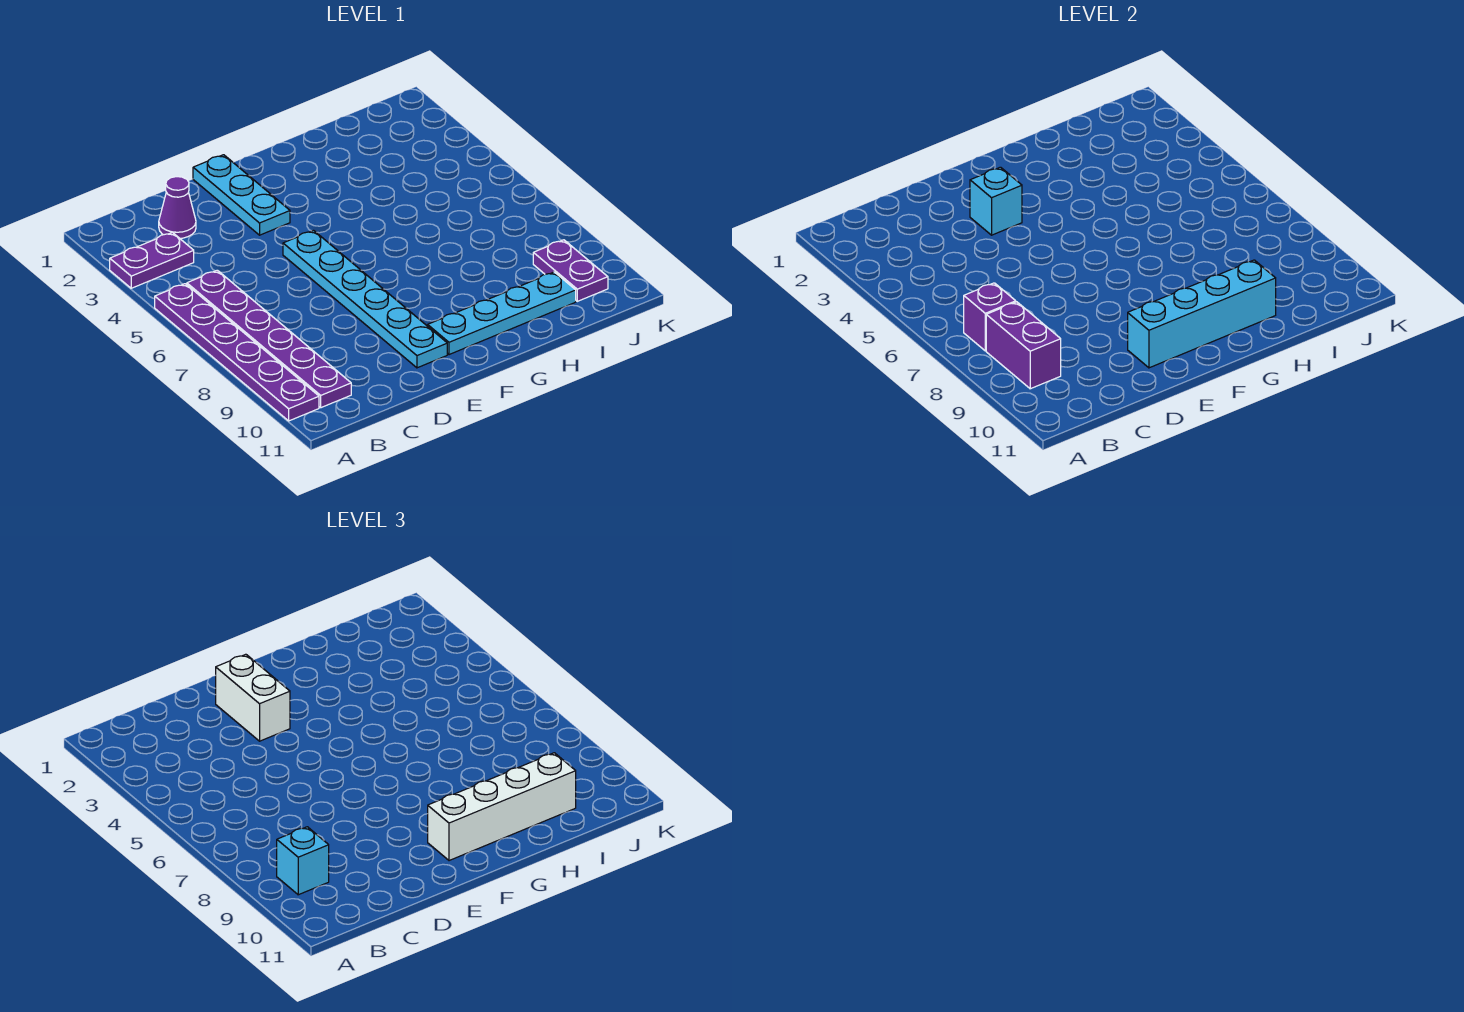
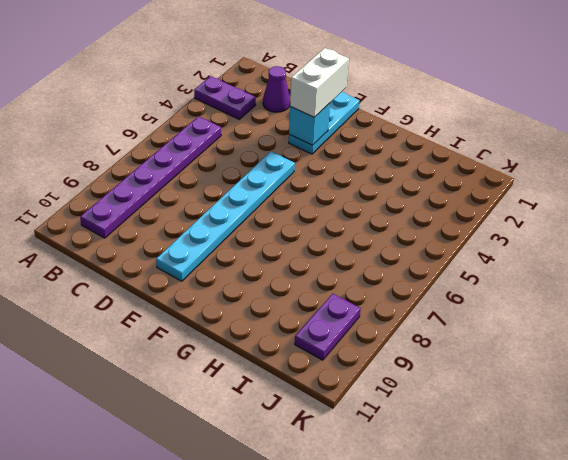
none -> purple plate A5:A10 level 1
none -> cyan plate F10:I10 level 1
none -> purple brick B7 level 2

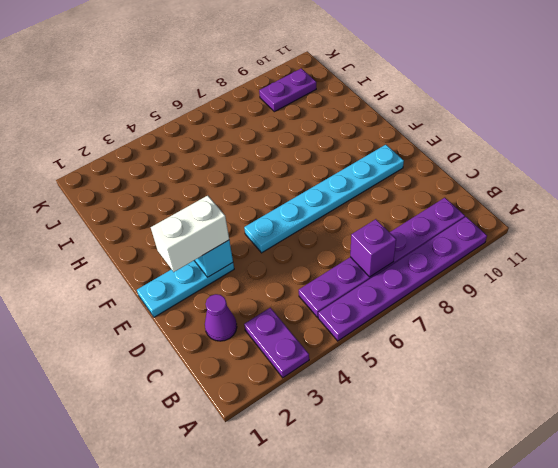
none -> cyan plate F10:I10 level 1
none -> purple brick B8:B9 level 2
none -> cyan brick E10:H10 level 2

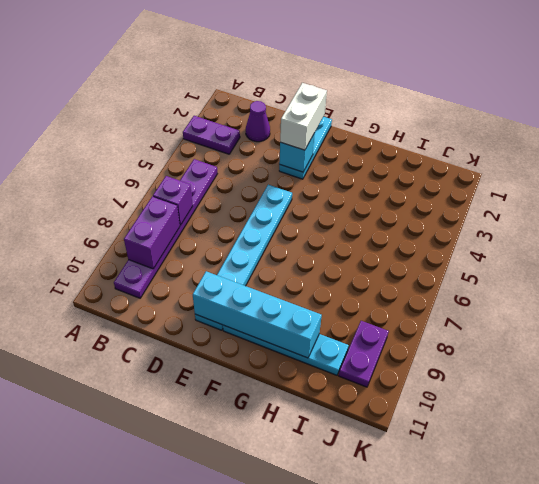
none -> purple plate A5:A10 level 1
none -> cyan brick B9 level 3
none -> white brick F10:I10 level 3

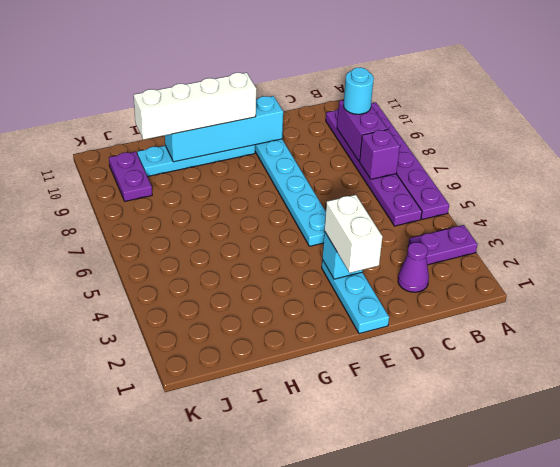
cyan round brick B9 level 3 -> cyan brick B9 level 3

